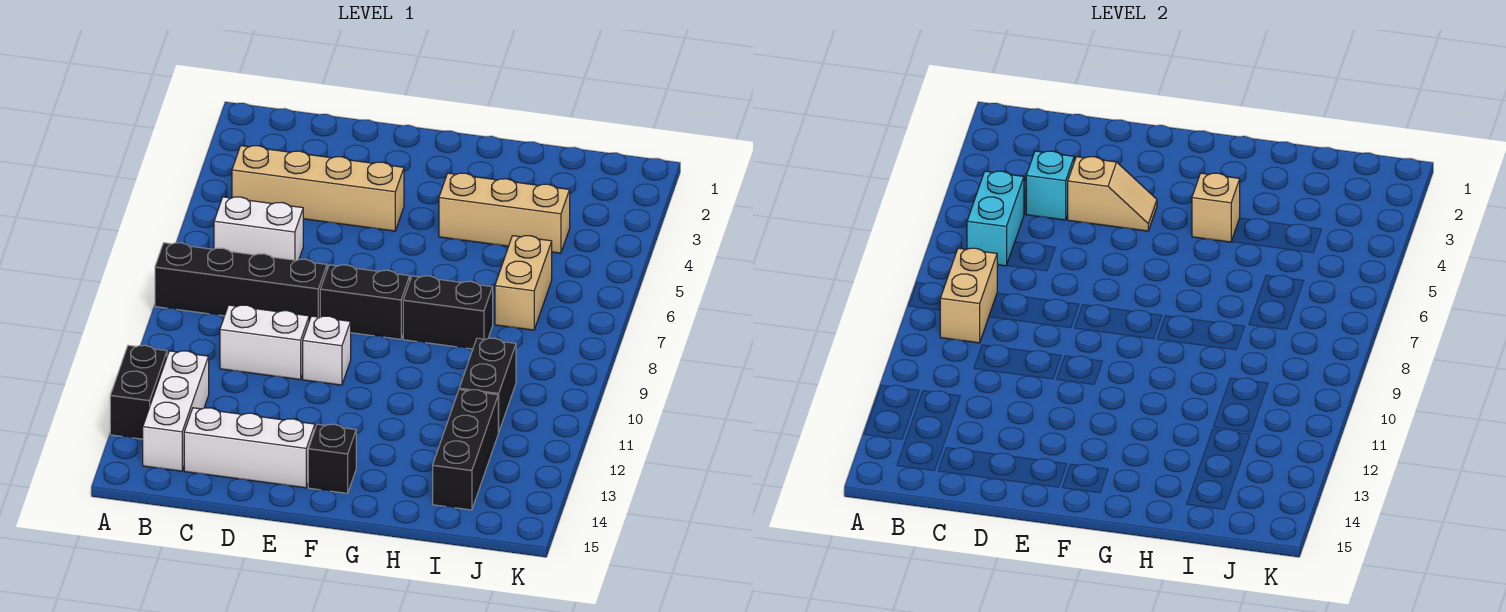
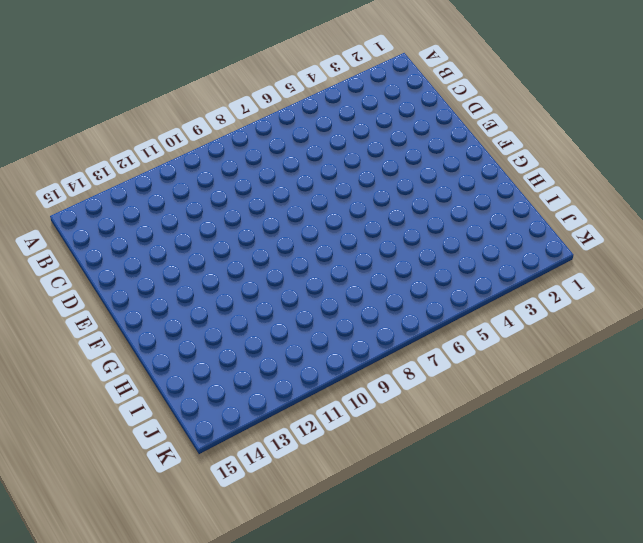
none -> black brick A8:D8 level 1
none -> black brick A12:A13 level 1
none -> tan brick B4:E4 level 1

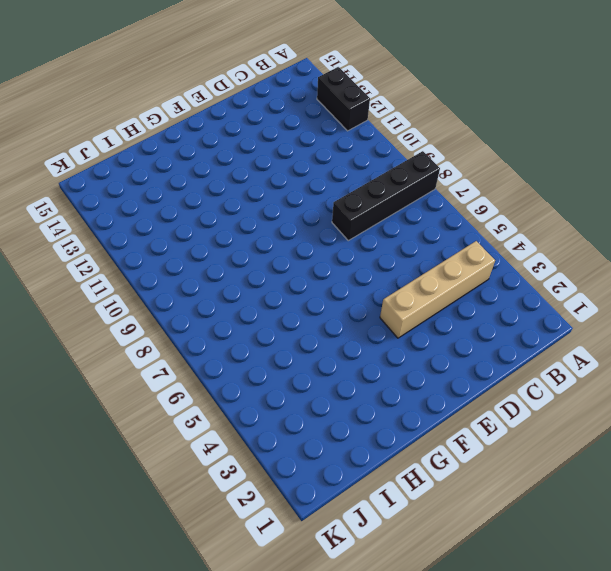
none -> white brick B6:C6 level 1
none -> white brick B12:B14 level 1
none -> white brick C10:D10 level 1

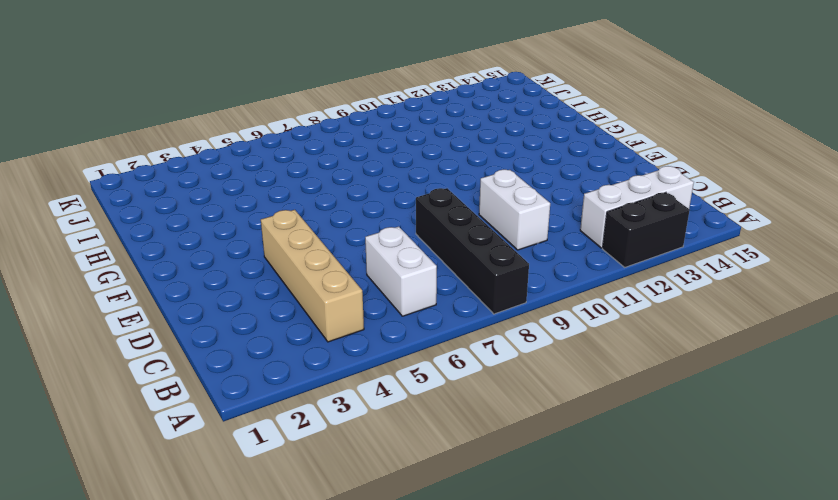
none -> white brick C14:E14 level 1
none -> black brick E8:F8 level 1
none -> white brick E10 level 1

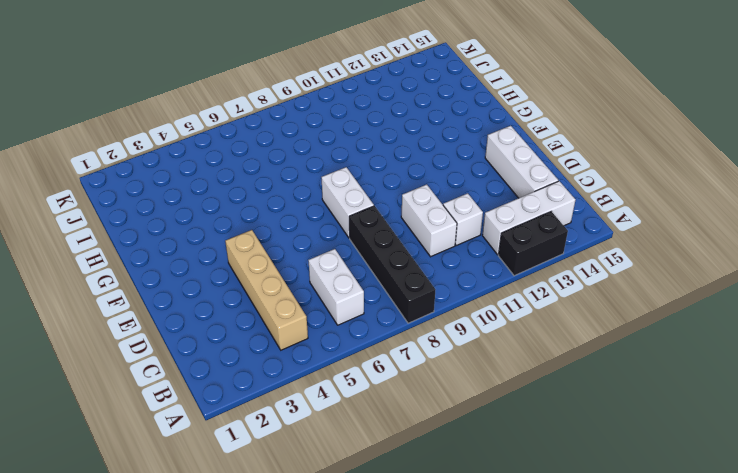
white brick C11 level 1 -> white brick E10 level 1
white brick E8:F8 level 1 -> black brick E8:F8 level 1
none -> black brick F14 level 1
none -> tan brick G4:I4 level 1
none -> black brick G8:H8 level 1

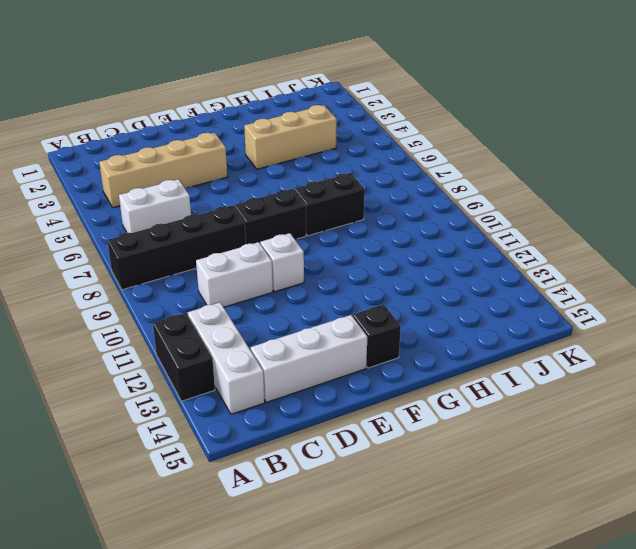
none -> tan brick I6:I7 level 1
none -> black brick I10:I11 level 1
none -> black brick I12:I14 level 1

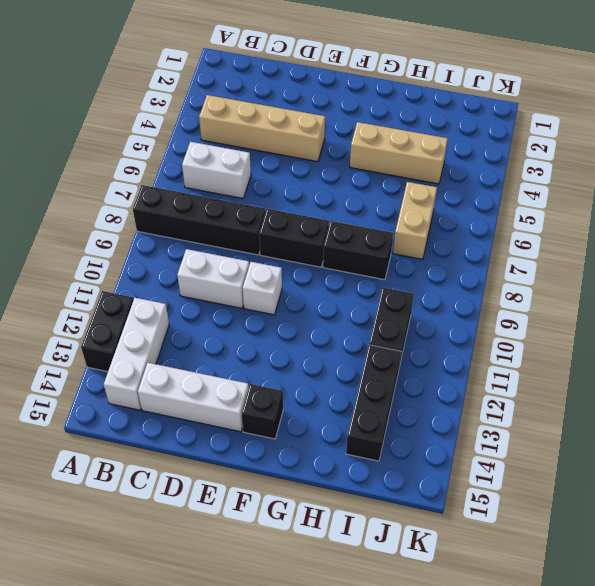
none -> cyan brick B5:B6 level 2
none -> tan brick B8:B9 level 2
none -> cyan brick C4 level 2

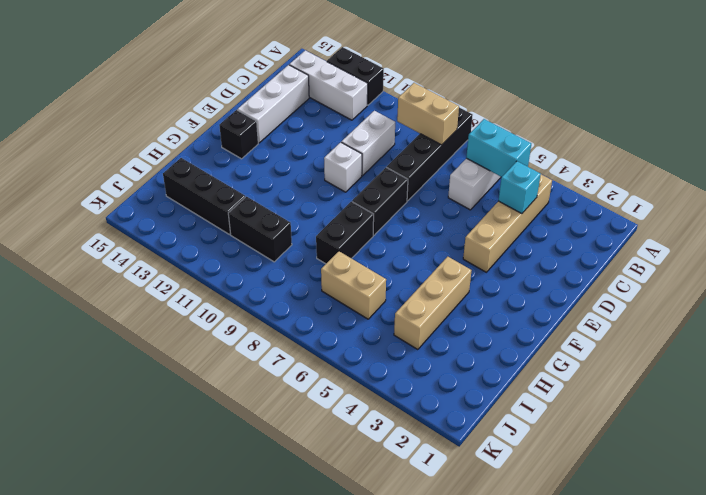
none -> tan slope D4:E4 level 2 top D
none -> tan brick G4 level 2

